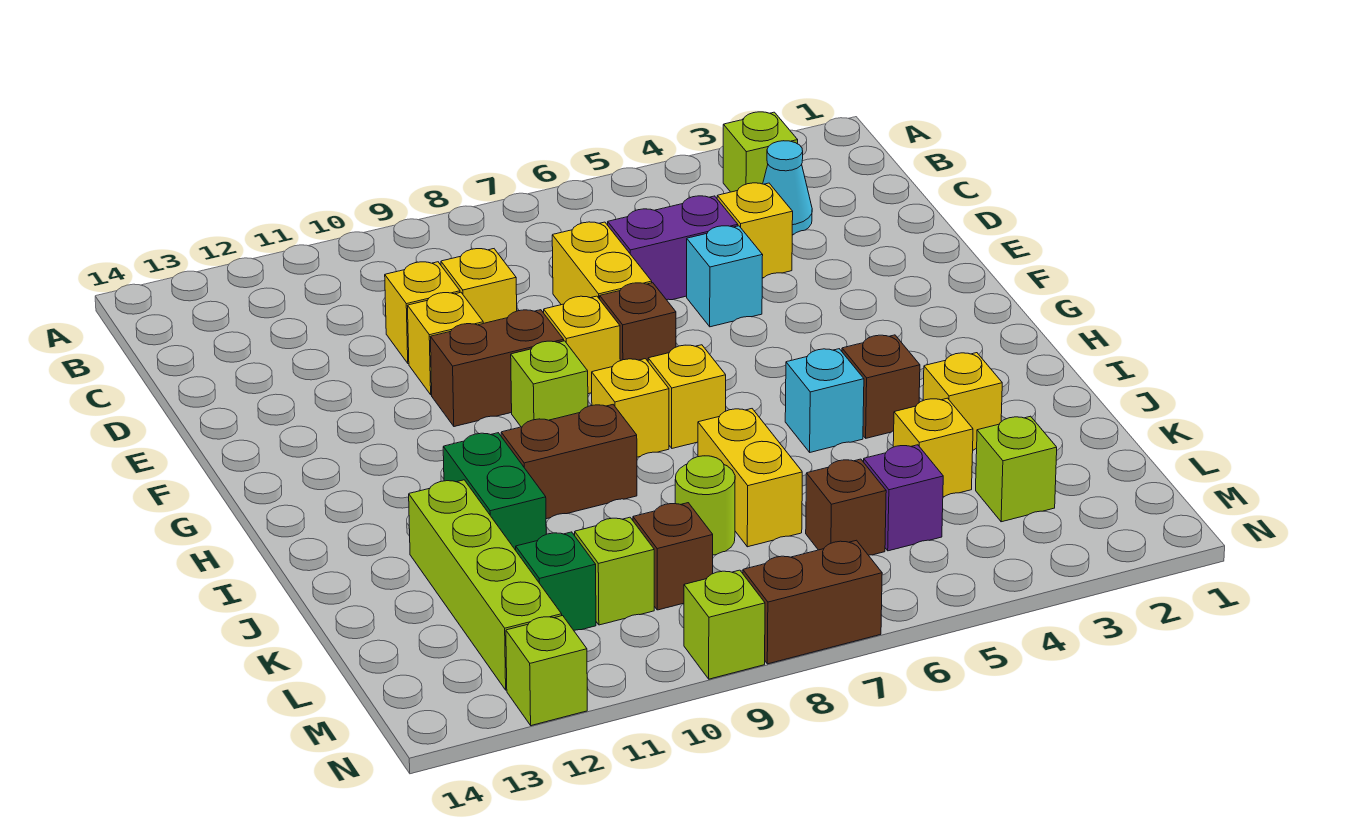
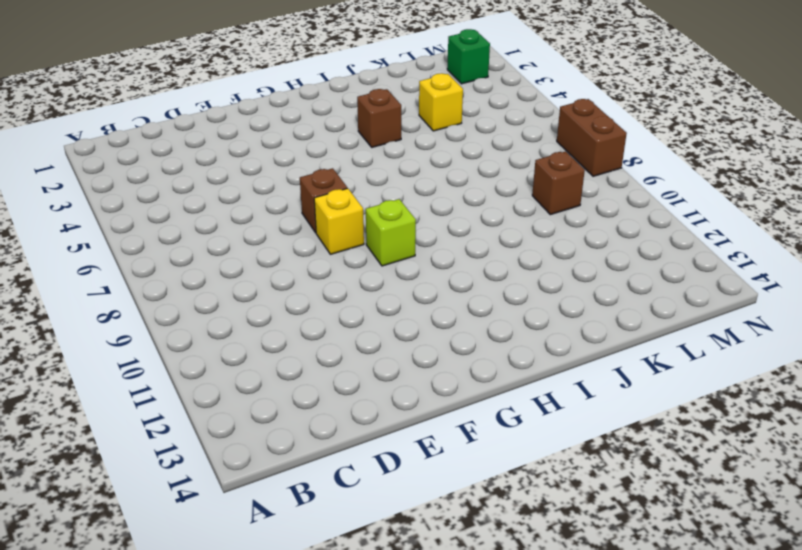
green brick M2 level 1 -> green brick L11 level 1
none -> lime brick B3 level 1
none -> cyan cone C3 level 1
none -> yellow brick D4 level 1
none -> purple brick D5:D6 level 1

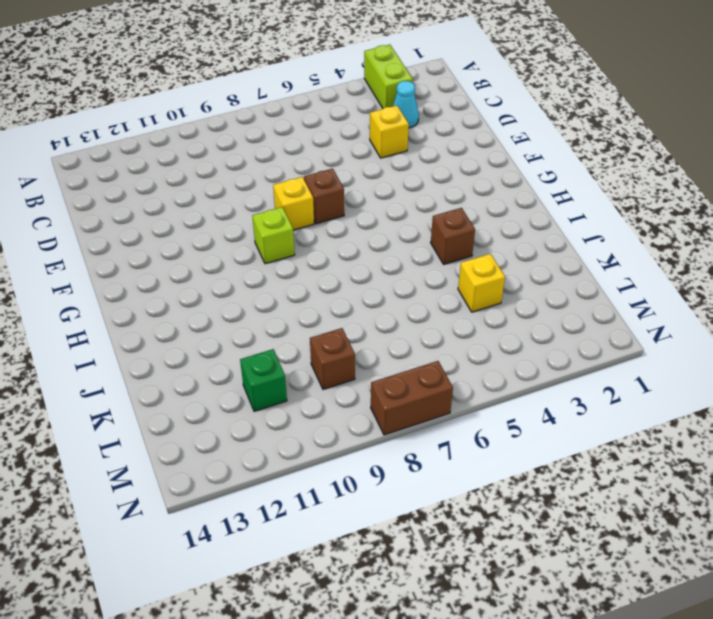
lime brick A3:B3 level 1 -> lime brick B3 level 1
none -> purple brick D5:D6 level 1
none -> yellow brick D7:E7 level 1
none -> yellow brick D9 level 1
none -> yellow brick D10 level 1

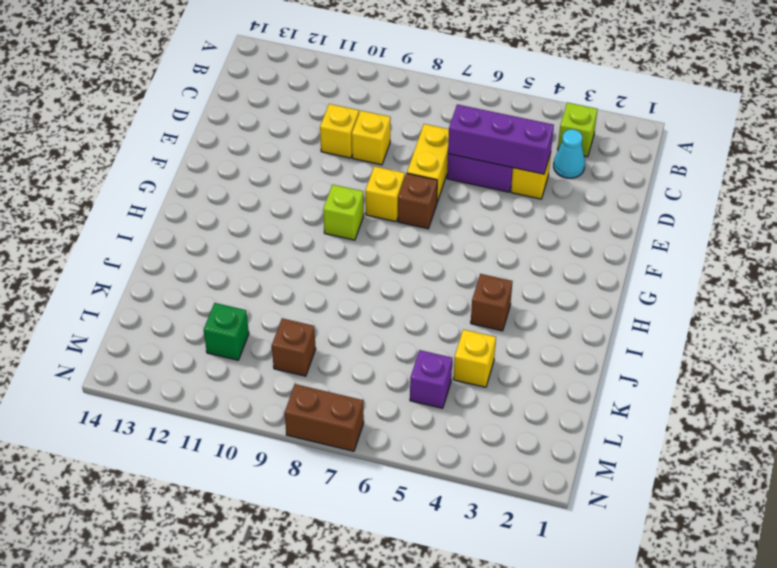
purple brick D4:D6 level 2 -> none
none -> cyan brick E5 level 1
none -> yellow brick E10 level 1
none -> brown brick F9:F10 level 1
none -> yellow brick H7 level 1

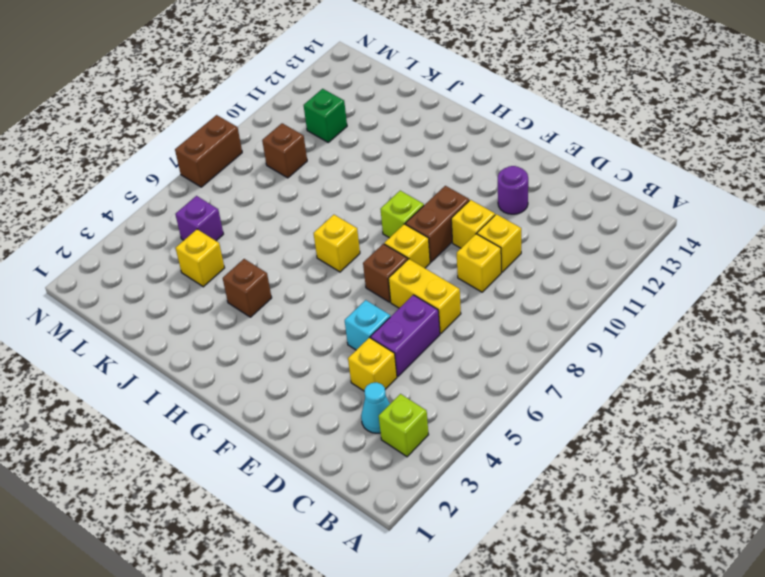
purple round brick E12 level 1 -> none
none -> yellow brick H8 level 1
none -> cyan brick I5 level 1
none -> brown brick I9:I10 level 1
none -> green brick I11:J11 level 1

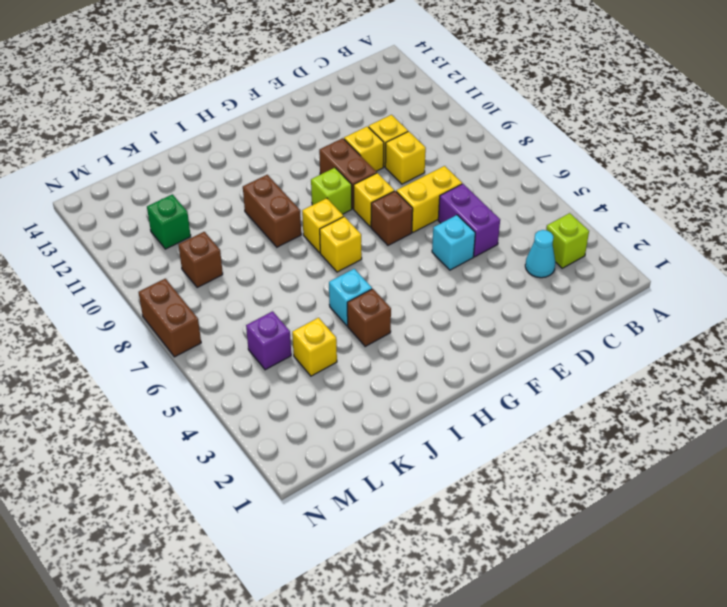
none -> yellow brick D4 level 1
none -> green brick I11:J11 level 1
none -> yellow brick J3 level 1
none -> yellow brick J7:K7 level 1

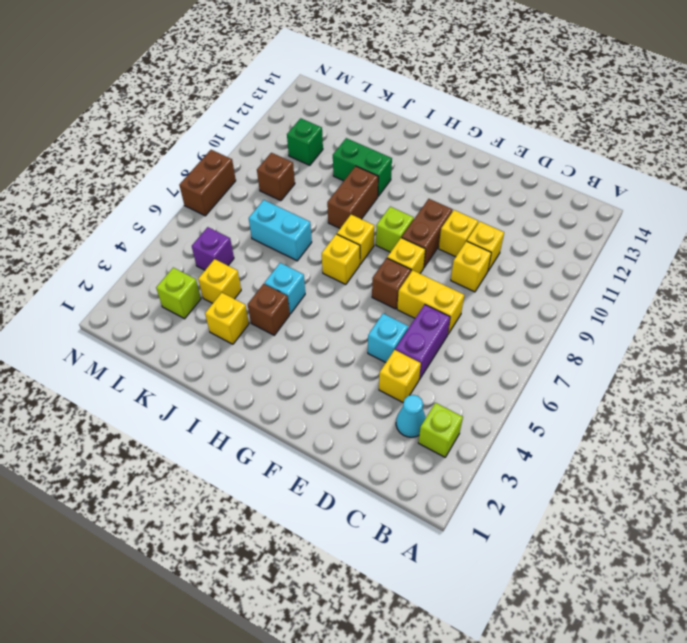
cyan brick J7:K7 level 1 -> yellow brick J7:K7 level 1
none -> lime brick J12:M12 level 1
none -> lime round brick K8 level 1
none -> brown brick L6 level 1
none -> lime brick L10 level 1

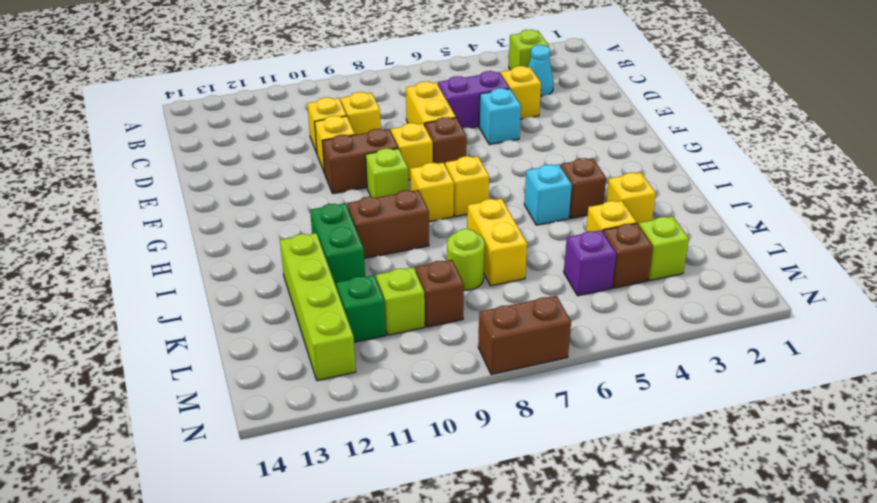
brown brick L4 level 1 -> brown brick L6 level 1
none -> lime brick N9 level 1
none -> lime brick N12 level 1

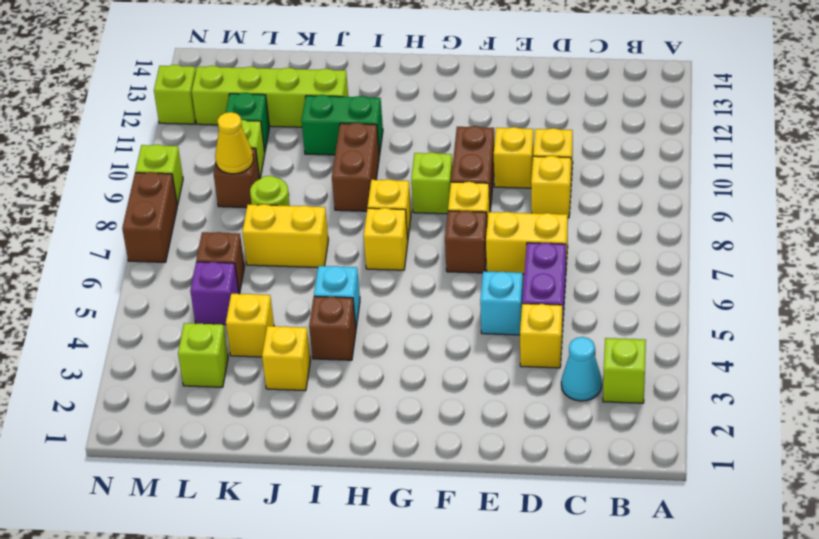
yellow cone L9 level 2 -> none

